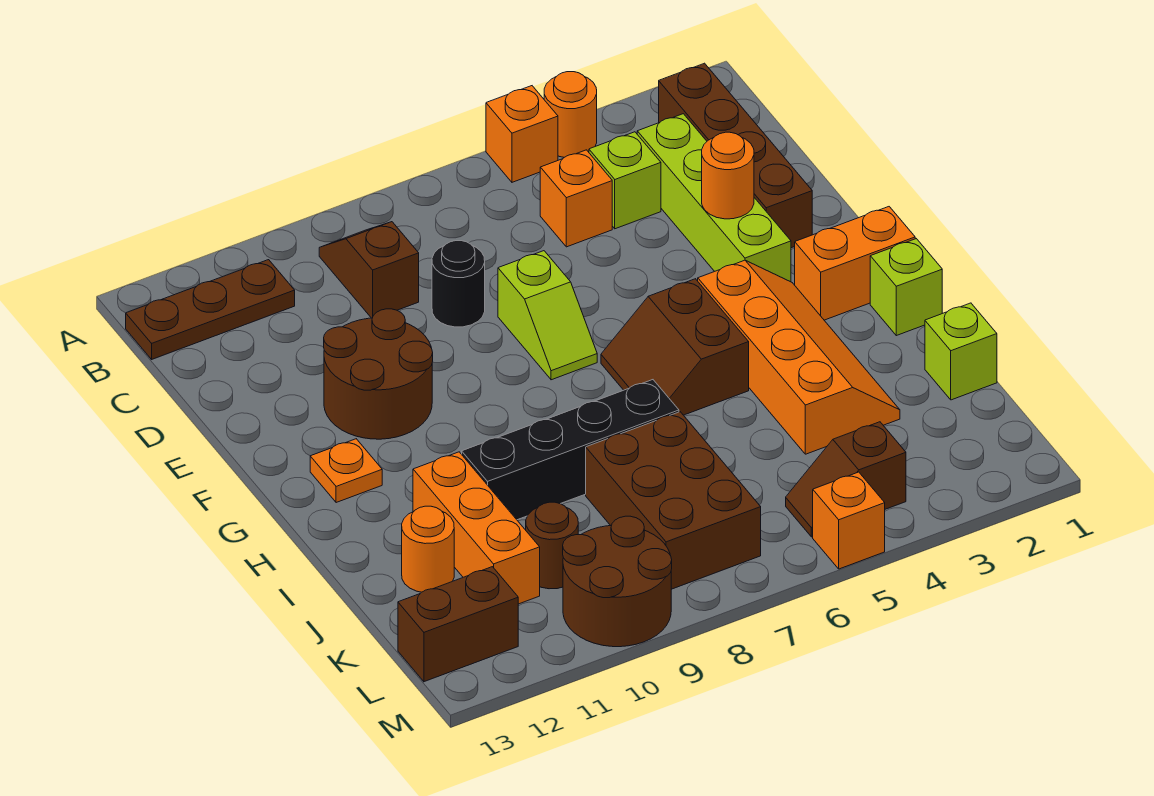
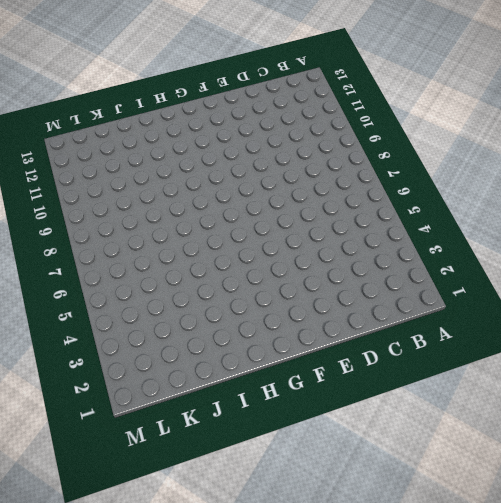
none -> orange round brick A4 level 1
none -> orange brick A5 level 1
none -> brown brick B2:E2 level 1

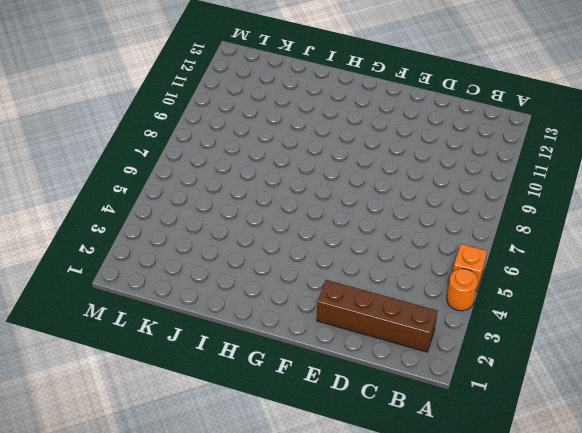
none -> brown slope B9:C9 level 1 top C
none -> brown plate B11:B13 level 1
none -> lime brick C3:F3 level 1

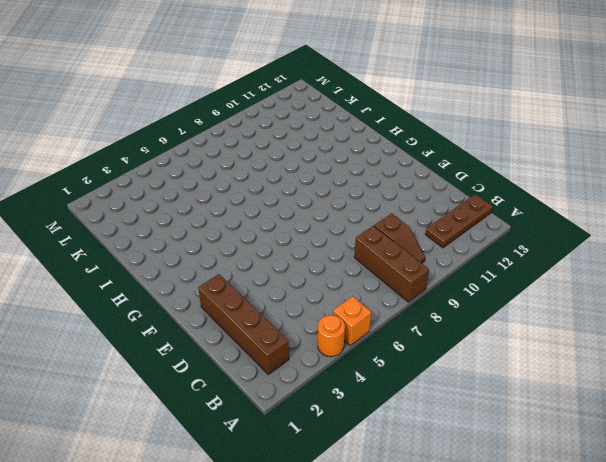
brown brick A8:C8 level 1 -> none
none -> lime brick C3:F3 level 1
none -> lime brick C4 level 1
none -> orange brick C5 level 1

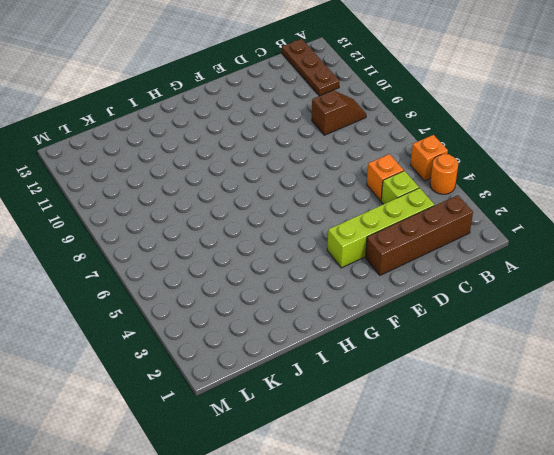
none -> black round brick D8 level 1
none -> lime slope E7:F7 level 1 top E
none -> brown round brick E10:F11 level 1

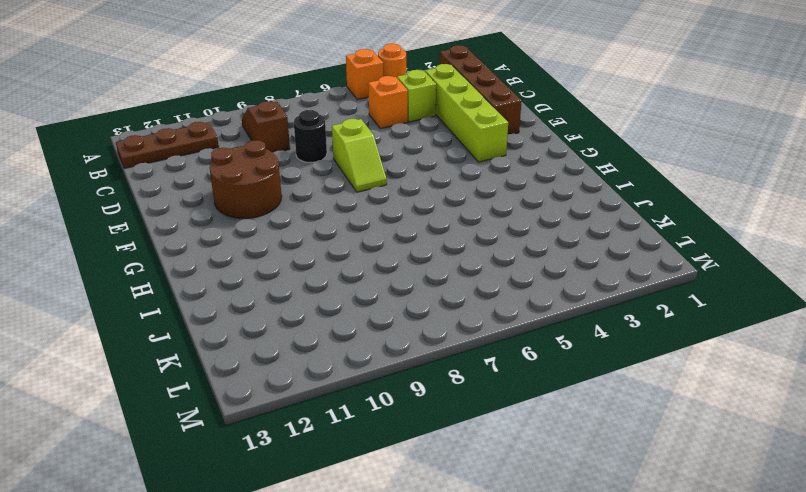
none -> orange brick G1:G2 level 1
none -> orange slope G3:J4 level 1 top 4
none -> brown slope G5:H6 level 1 top 5

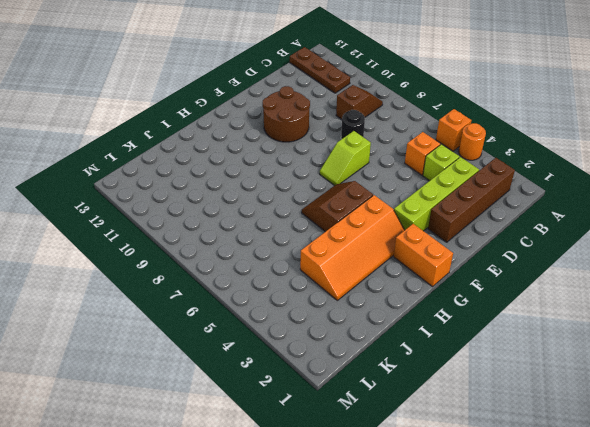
none -> orange plate G12 level 1
none -> lime brick H1 level 1
none -> black brick I7:I10 level 1

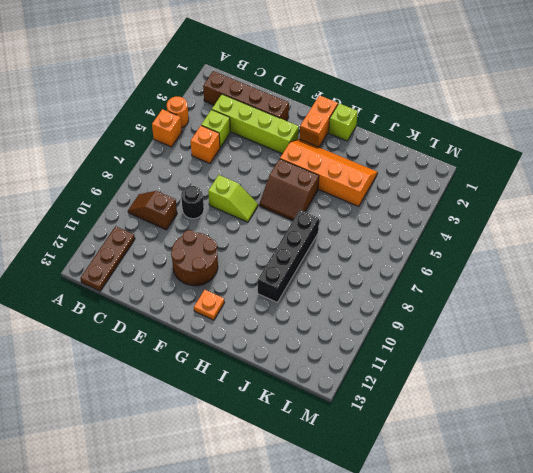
none -> orange brick I11:K11 level 1
none -> lime brick J1 level 1
none -> brown brick J7:L8 level 1

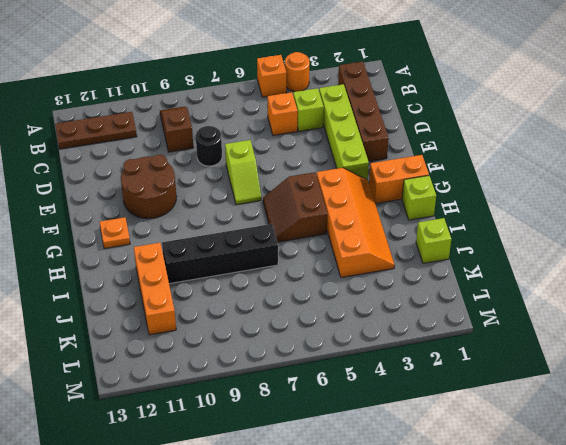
none -> brown brick J7:L8 level 1
none -> orange round brick J12 level 1
none -> brown round brick K10 level 1

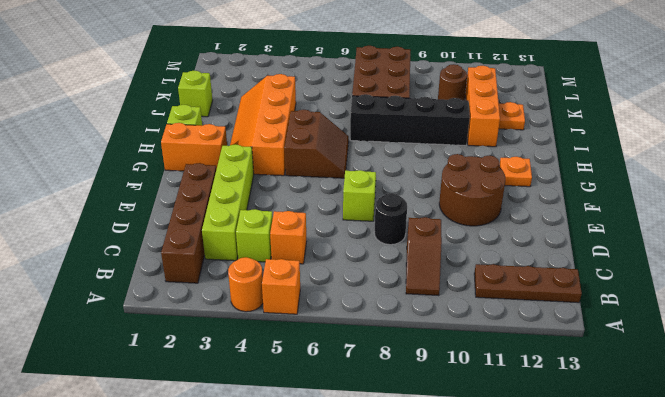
orange plate J12 level 1 -> orange round brick J12 level 1
none -> brown slope L4:L5 level 1 top 4
none -> brown round brick L9:M10 level 1
none -> brown brick L12:L13 level 1

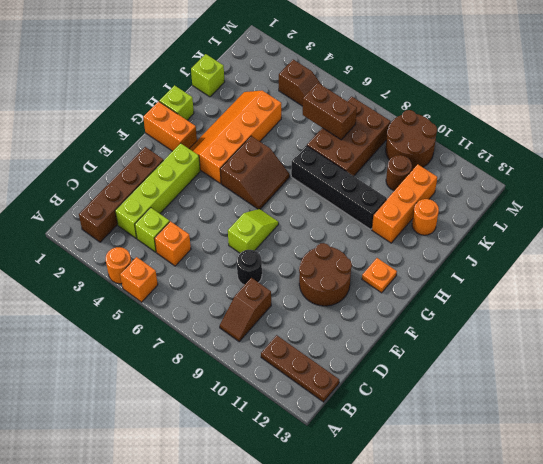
brown brick K6:K7 level 2 -> brown brick L12:L13 level 1
none -> orange brick M5 level 1
none -> orange round brick E3 level 2

